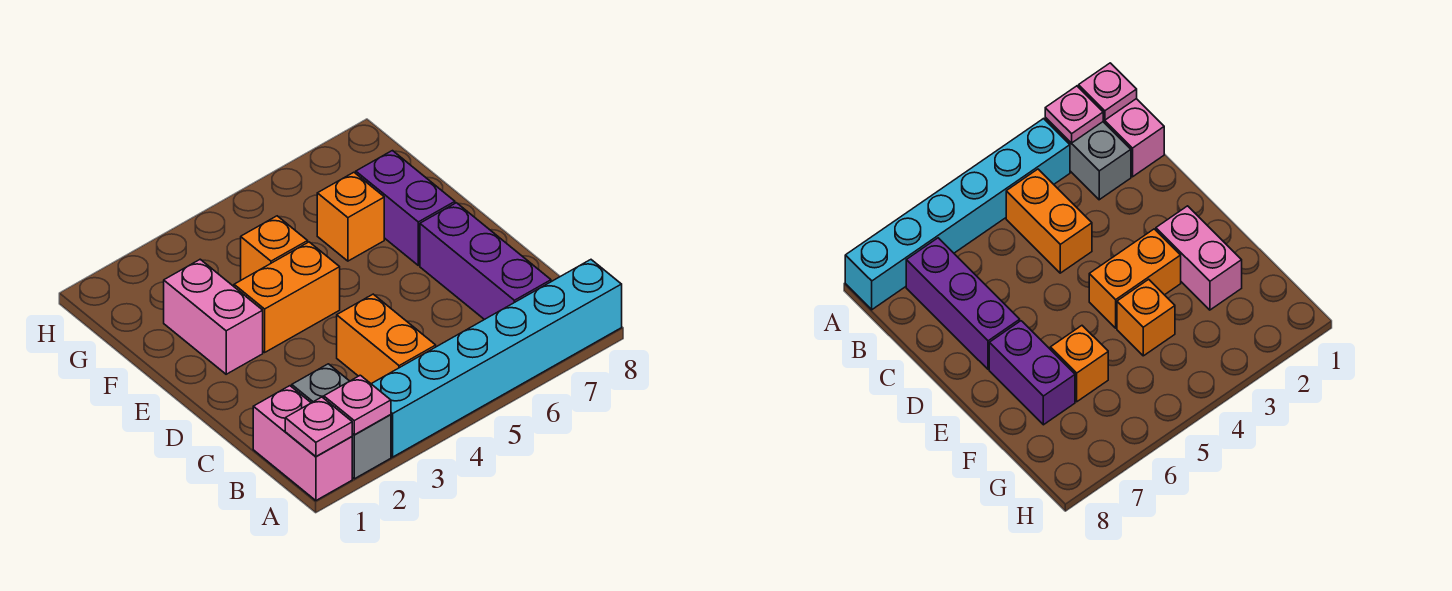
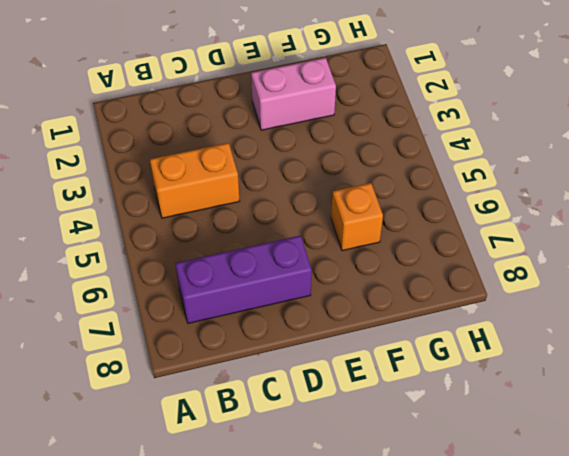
none -> pink brick A1:B1 level 1
none -> grey brick A2:B2 level 1
none -> cyan brick A3:A8 level 1

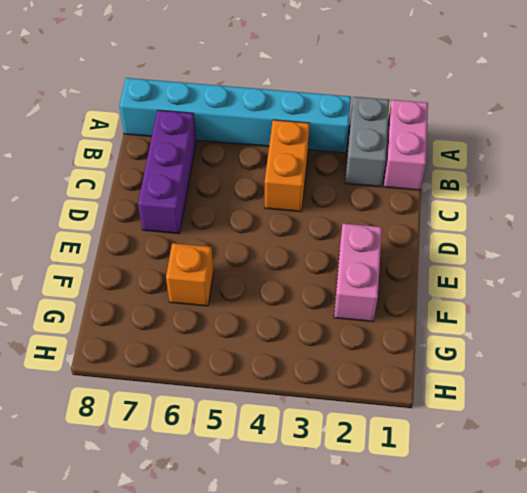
none -> orange brick E3:E4 level 1
none -> purple brick E7:F7 level 1
none -> orange brick F4 level 1

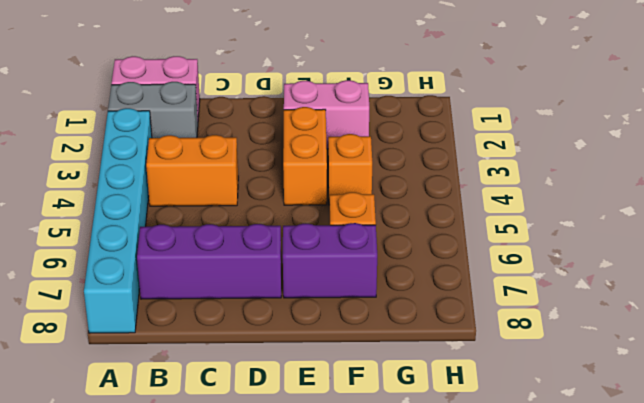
none -> pink plate A1 level 2
none -> pink plate A2 level 2

